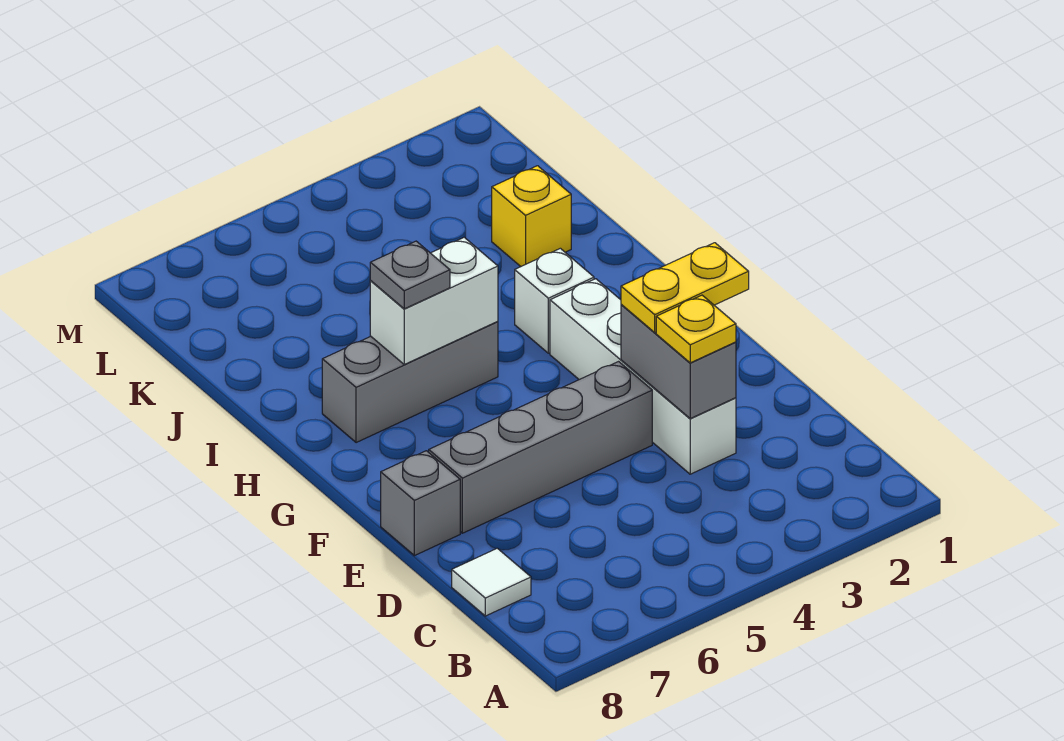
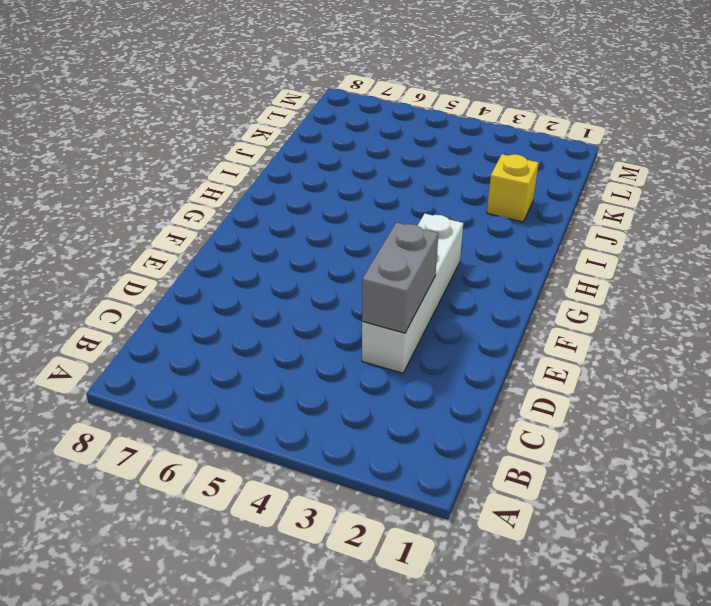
none -> white tile C8 level 1
none -> grey brick E4:E7 level 1
none -> grey brick E8 level 1

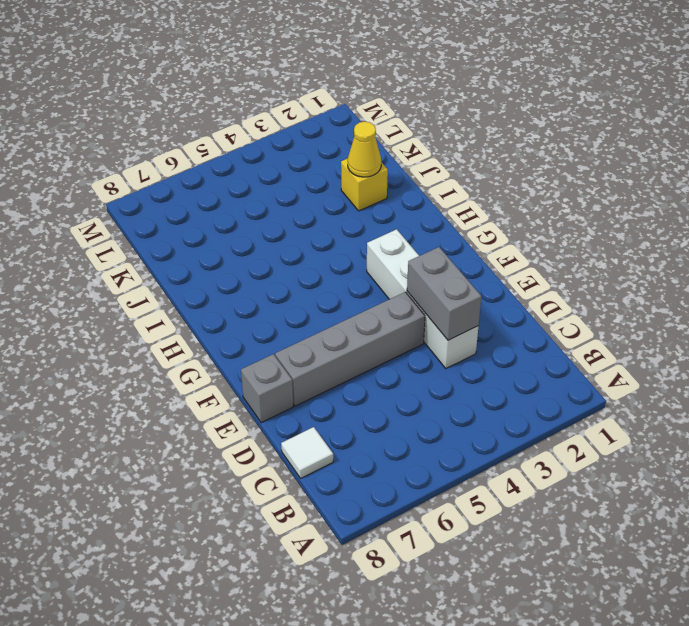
yellow cone J2 level 2 -> none
none -> white brick H3 level 1
none -> grey brick H5:H7 level 1
none -> white brick H5:H6 level 2

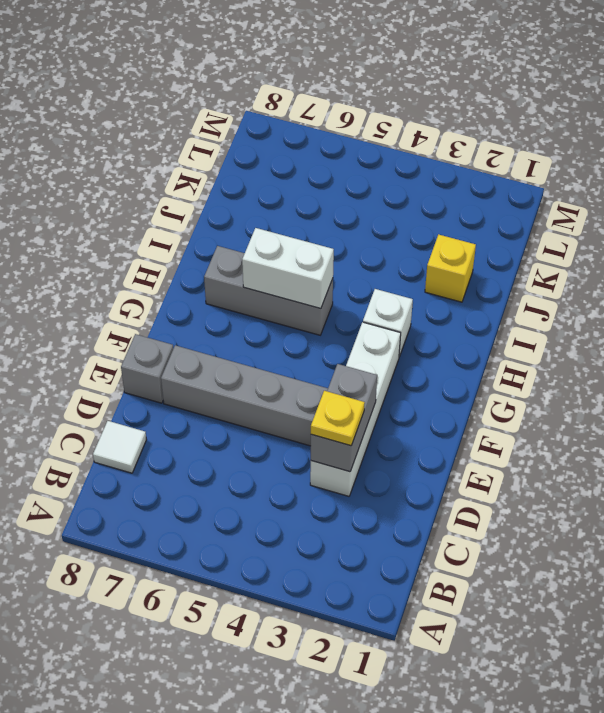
none -> yellow plate E2:E3 level 3
none -> grey plate H6 level 3

